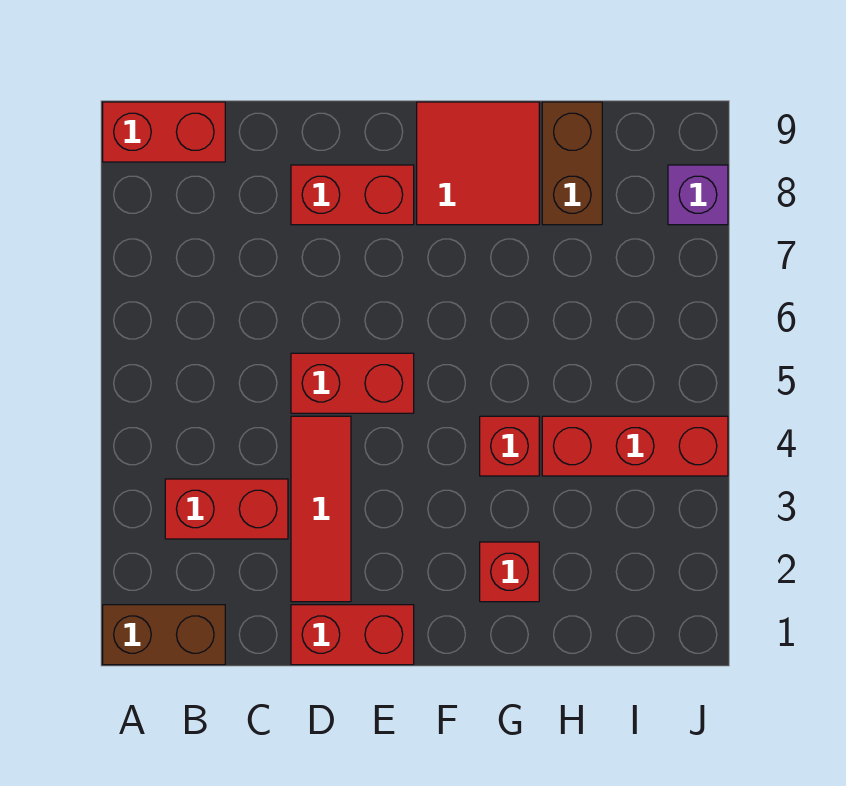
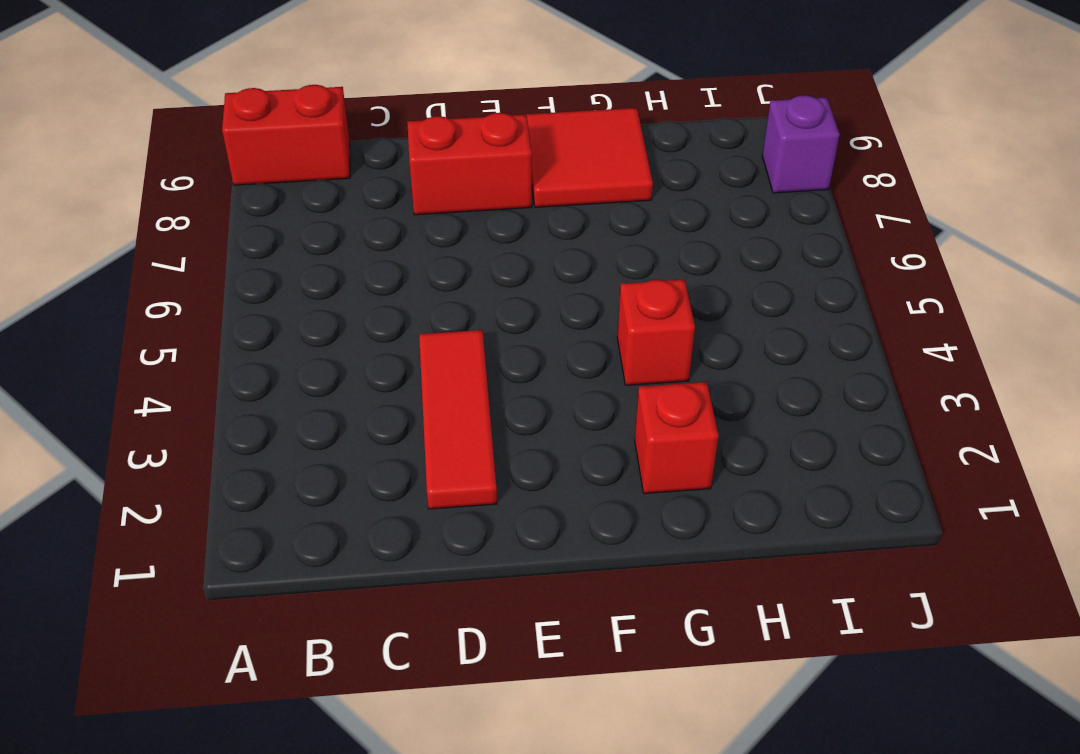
none -> brown brick A1:B1 level 1
none -> red brick B3:C3 level 1
none -> red brick D1:E1 level 1

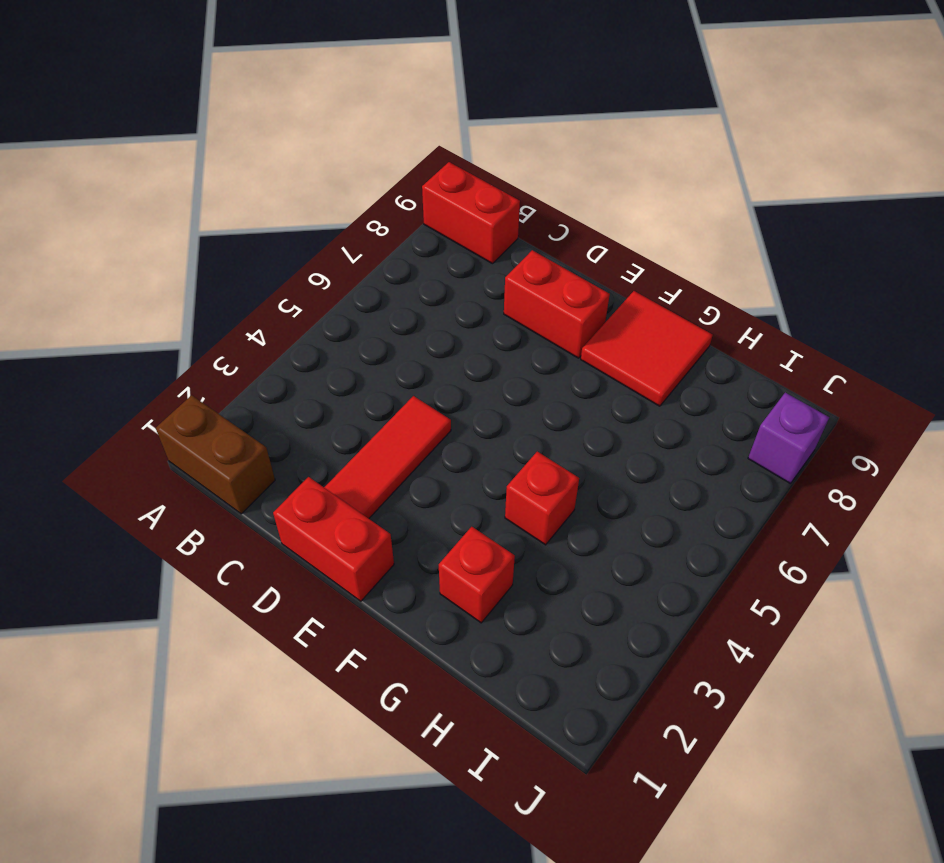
none -> red brick B3:C3 level 1
none -> red brick D5:E5 level 1
none -> red brick H4:J4 level 1

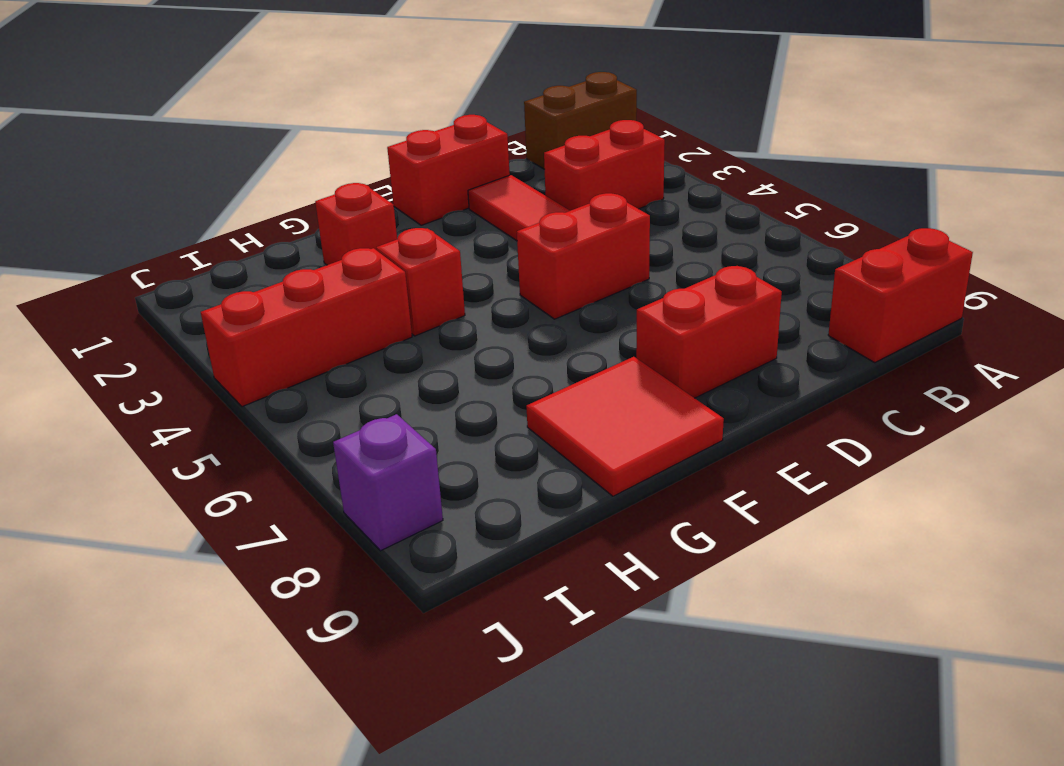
none -> brown brick H8:H9 level 1

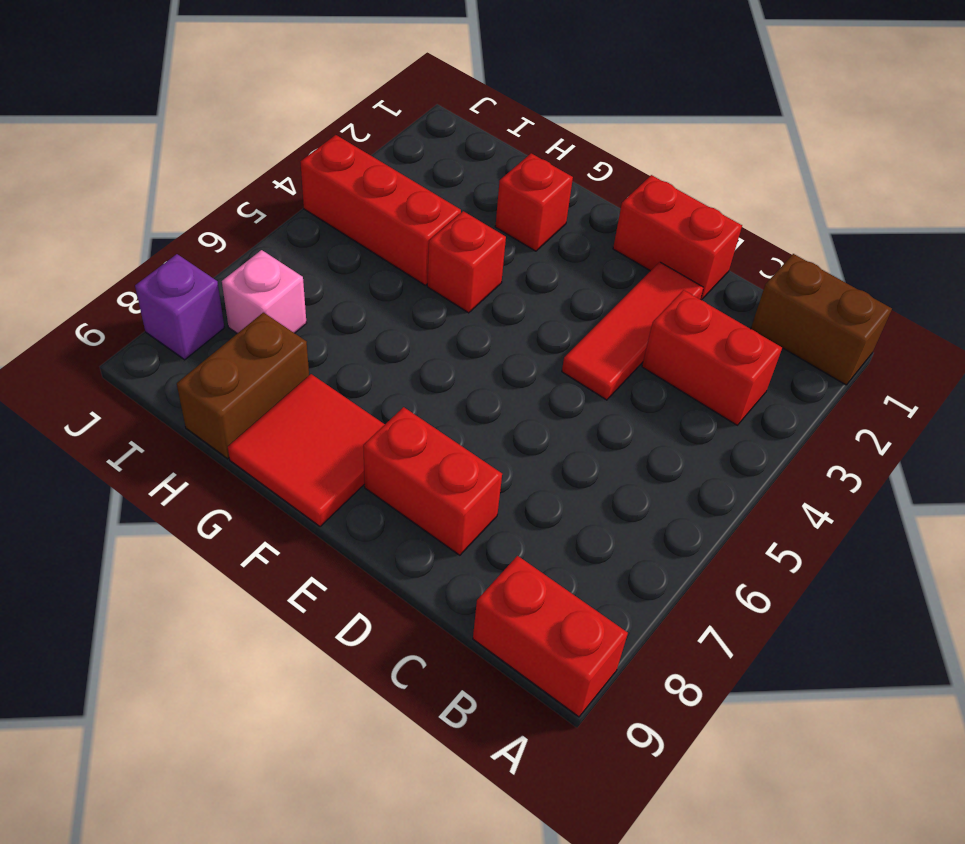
pink brick I7 level 1 -> none
none -> red brick D5:E5 level 1

